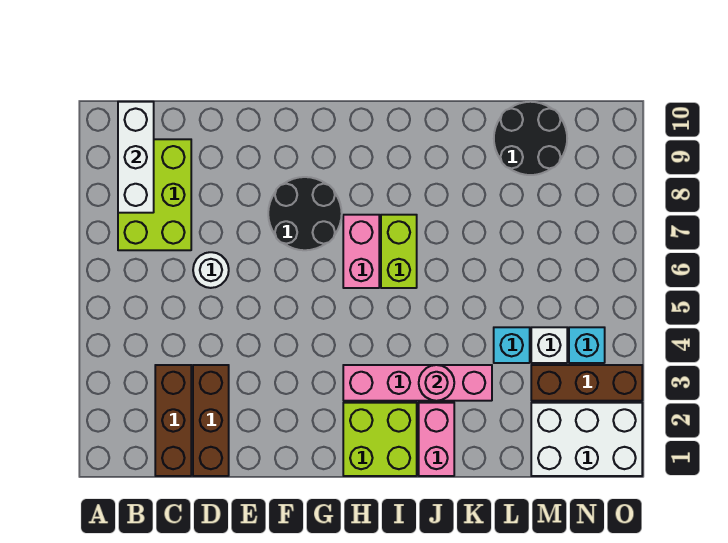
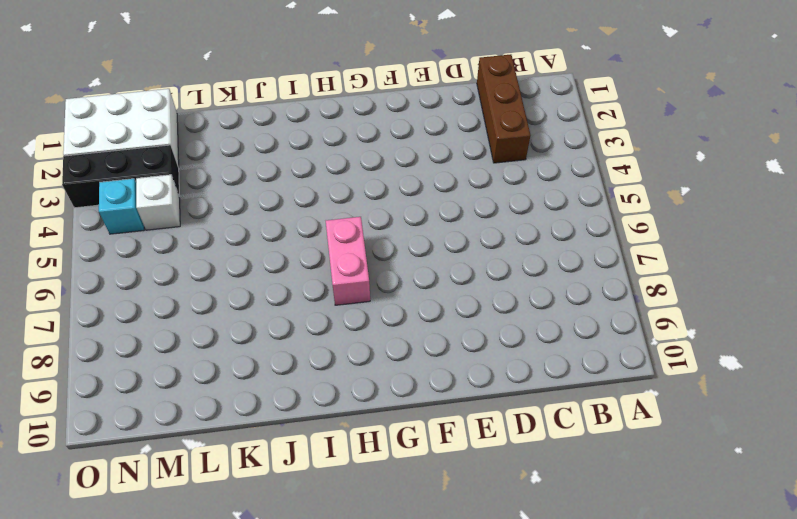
black brick M3:O3 level 1 -> brown brick M3:O3 level 1
none -> lime brick B7:C9 level 1
none -> brown brick D1:D3 level 1
none -> white round brick D6 level 1

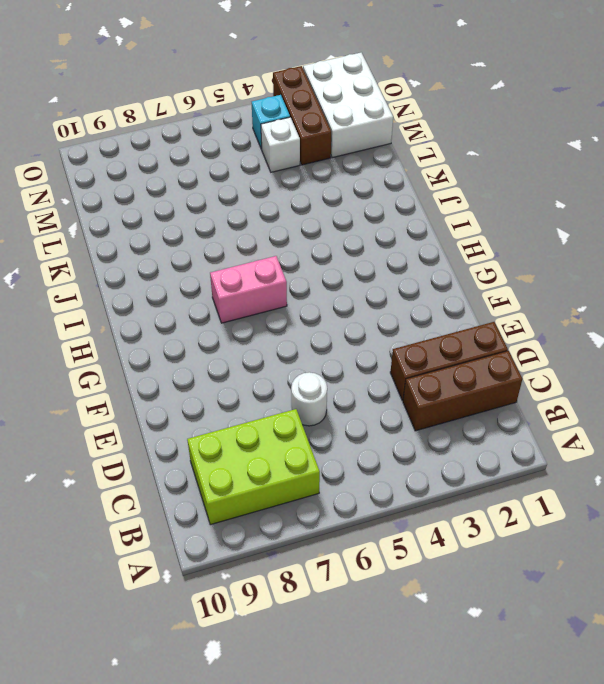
none -> black round brick F7:G8 level 1
none -> lime brick H1:I2 level 1
none -> pink brick H3:K3 level 1

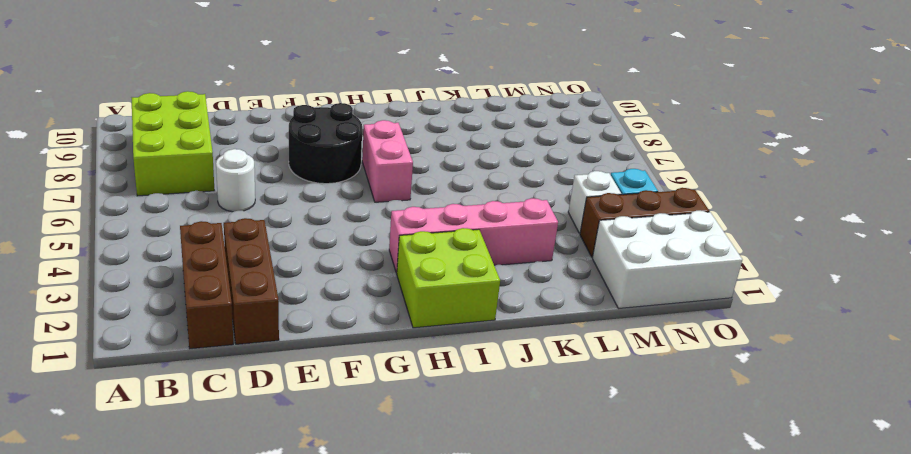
none -> lime brick I6:I7 level 1
none -> pink brick J1:J2 level 1
none -> cyan brick L4 level 1

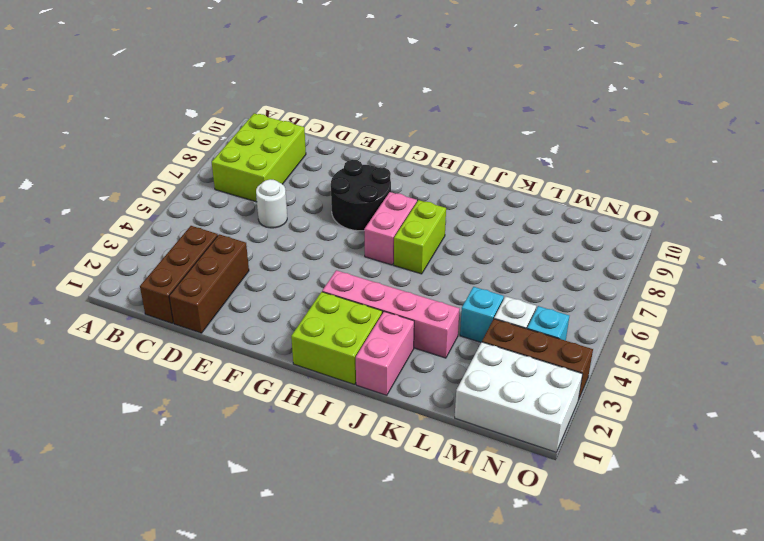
none -> black round brick L9:M10 level 1
none -> white brick B8:B10 level 2
none -> pink round brick J3 level 2

